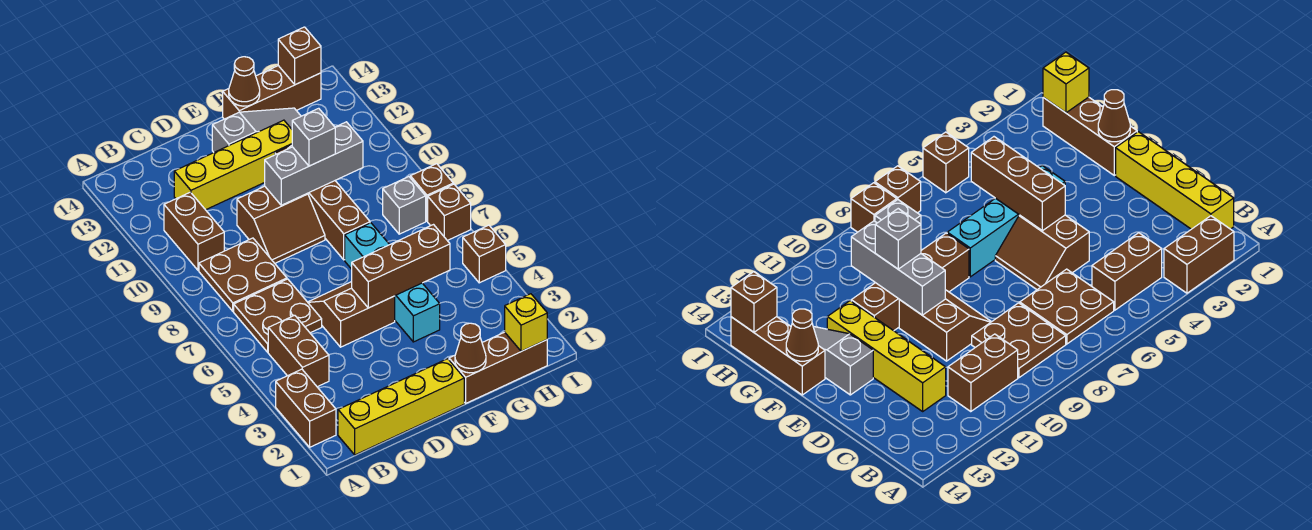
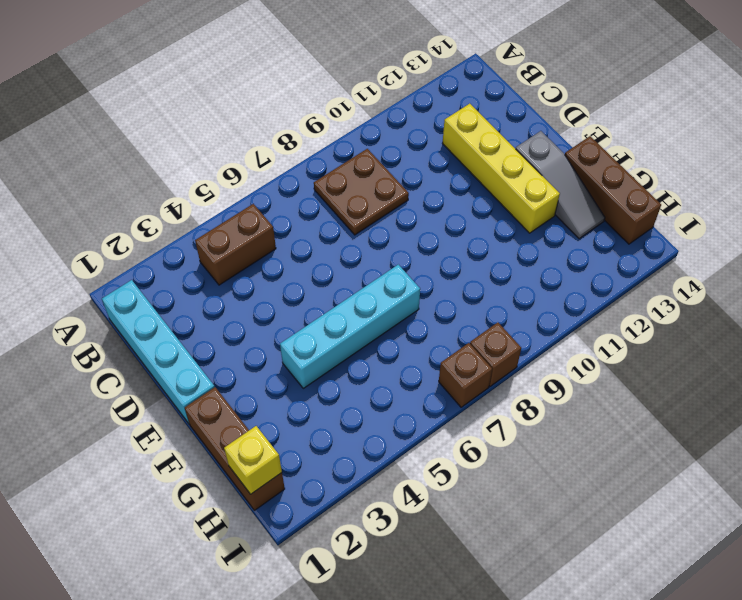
cyan brick B1:E1 level 1 -> yellow brick B1:E1 level 1
none -> brown brick A2:A3 level 1
none -> brown plate B6:C7 level 1
none -> brown brick B10:B11 level 1

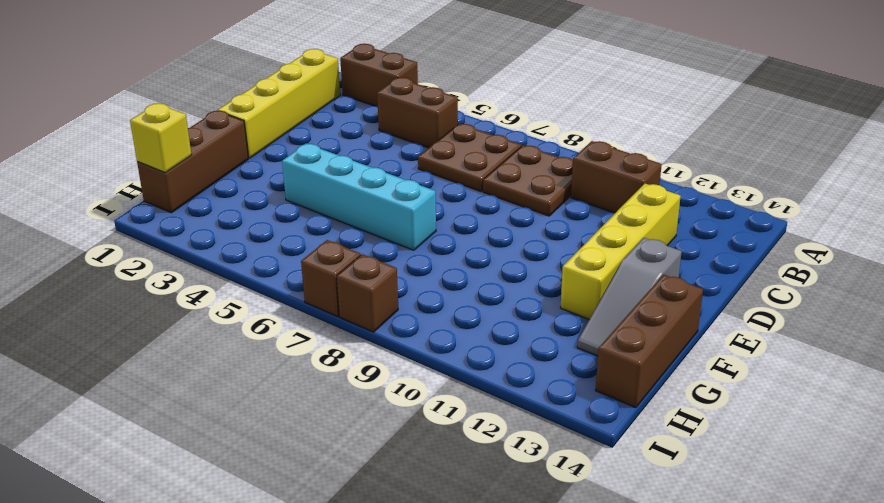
none -> brown slope D5:E6 level 1 top 5
none -> brown slope D9:E10 level 1 top 10
none -> brown brick F8:F11 level 1

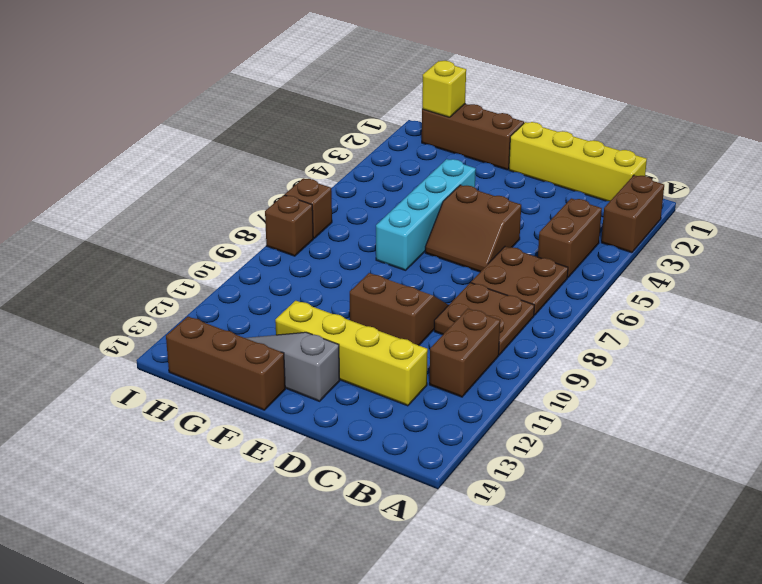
none -> brown brick F8:F11 level 1
none -> grey brick H8 level 1
none -> brown brick I5 level 1

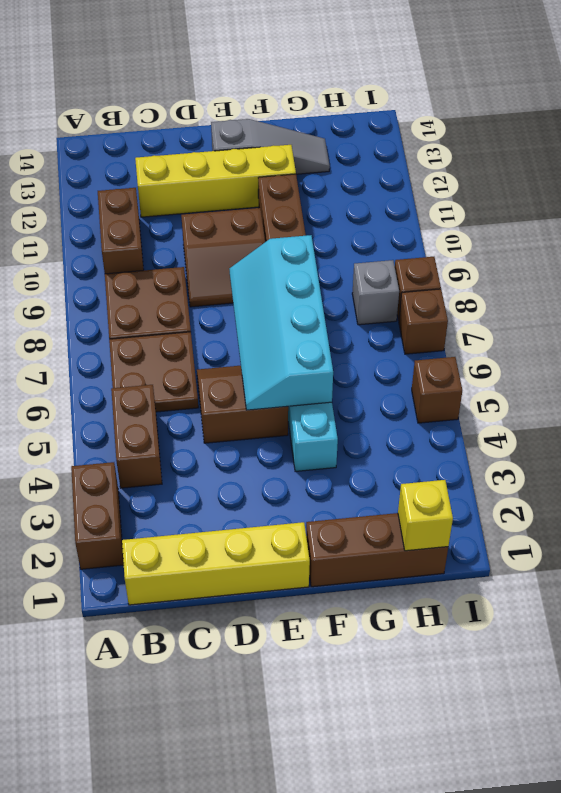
cyan slope E5:F8 level 2 top F -> brown brick E5:G5 level 2
none -> brown brick F14:H14 level 1
none -> grey brick E10:G10 level 2
none -> brown cone F1 level 2

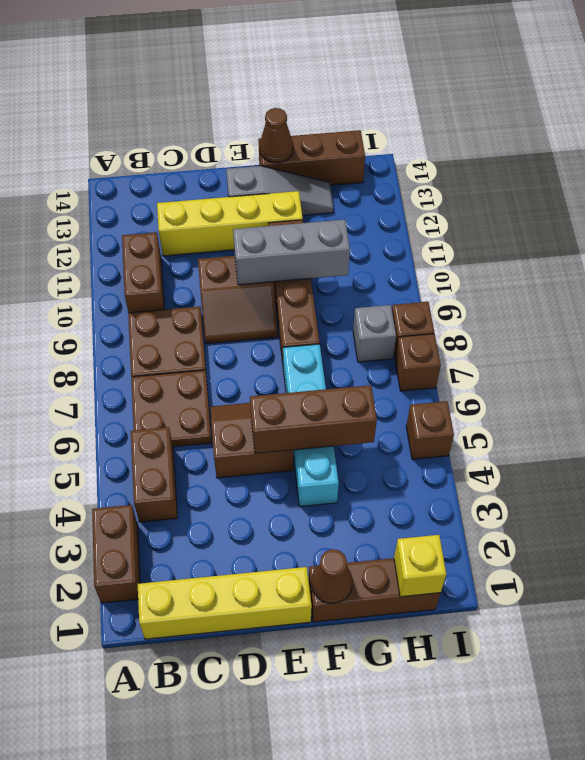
none -> brown brick H14 level 2
none -> grey brick F10 level 3

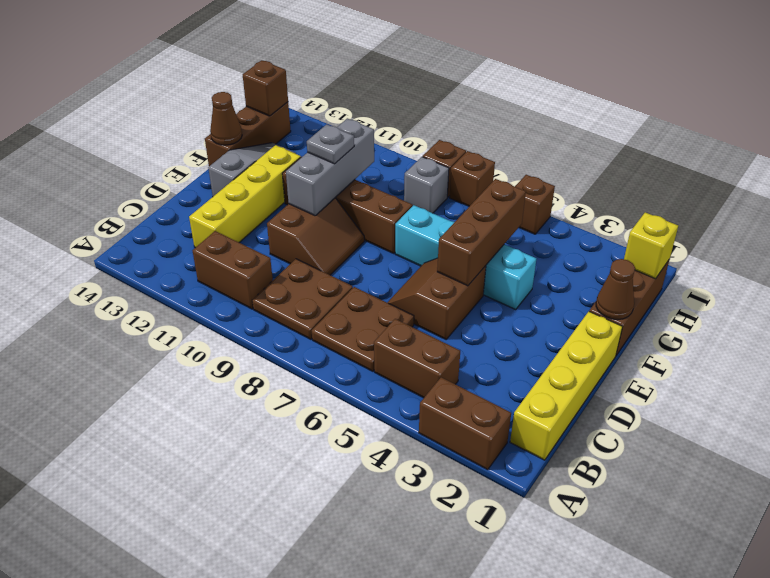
grey plate F10 level 3 -> grey brick F10 level 3

